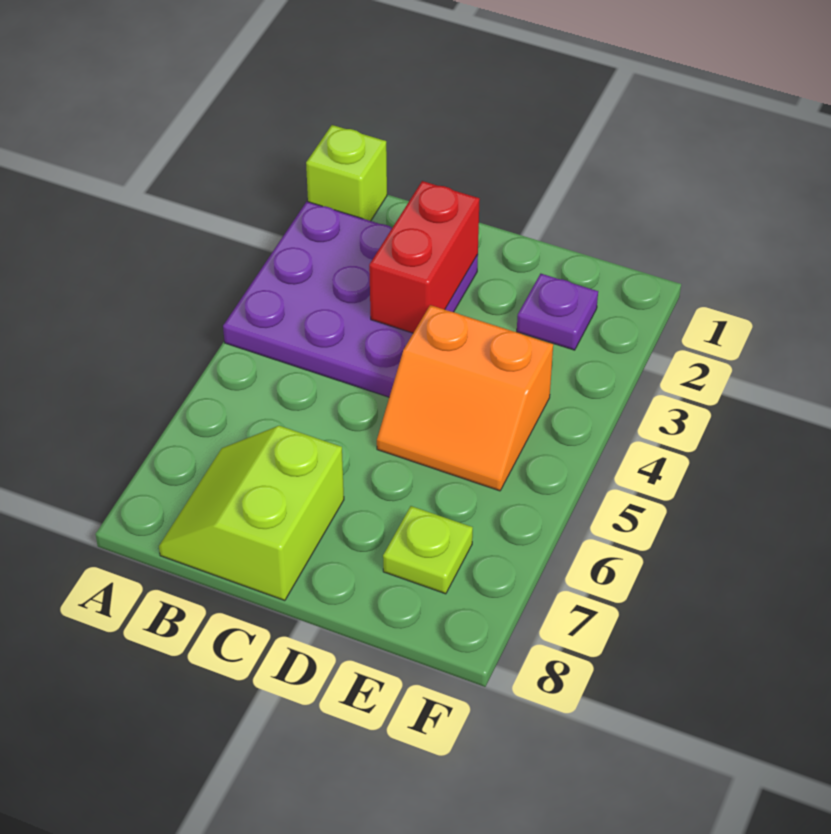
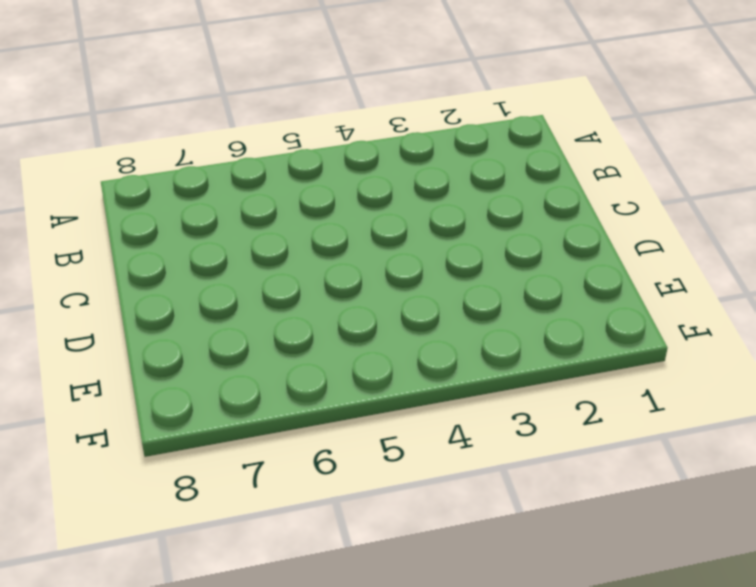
none -> lime brick A1 level 1
none -> purple plate A2:C4 level 1

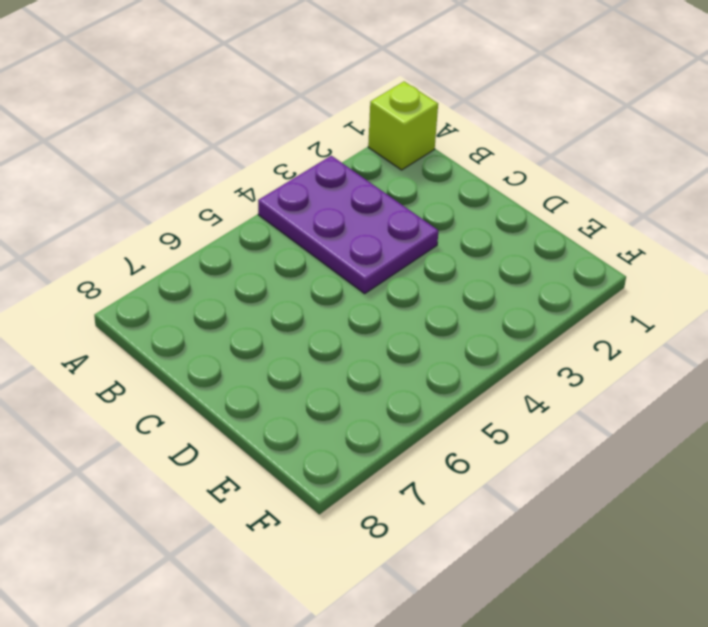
purple plate A3:C4 level 1 -> purple plate A2:C4 level 1
none -> lime slope B7:C8 level 1 top C
none -> orange slope D4:E5 level 1 top 4

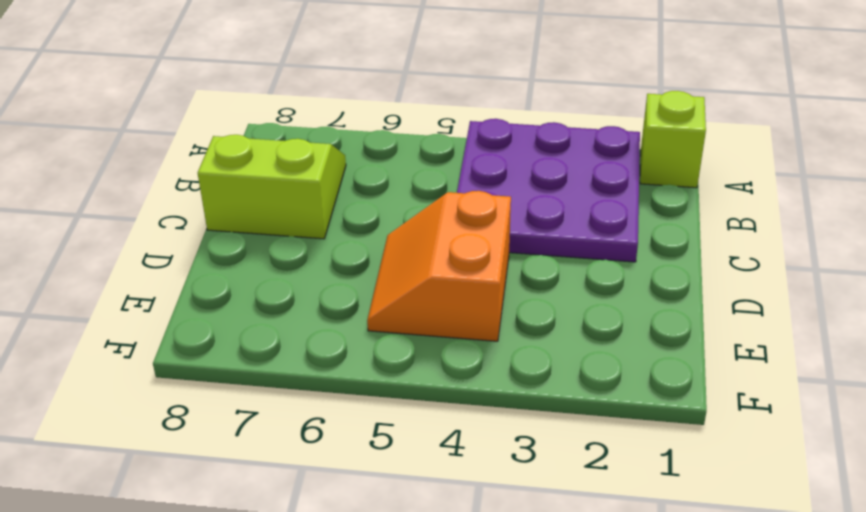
none -> purple plate E2 level 1
none -> lime plate E7 level 1

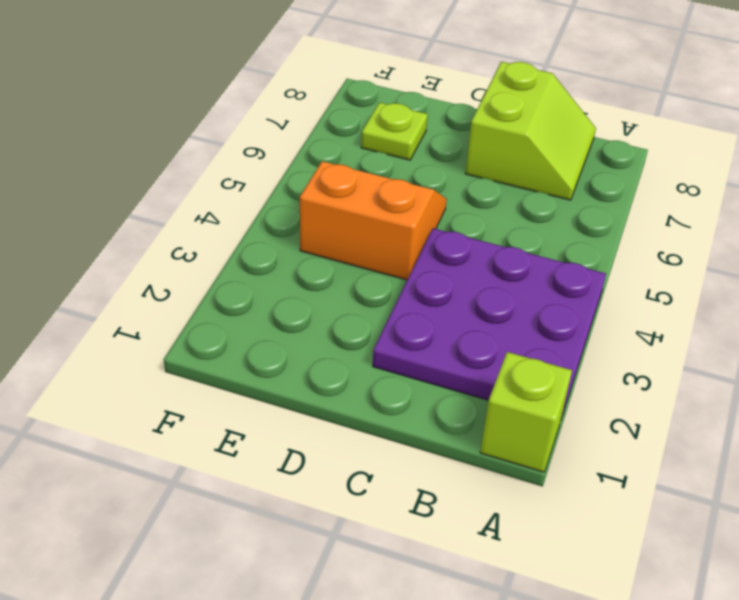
none -> purple plate E2 level 1
none -> red brick C2:C3 level 2

